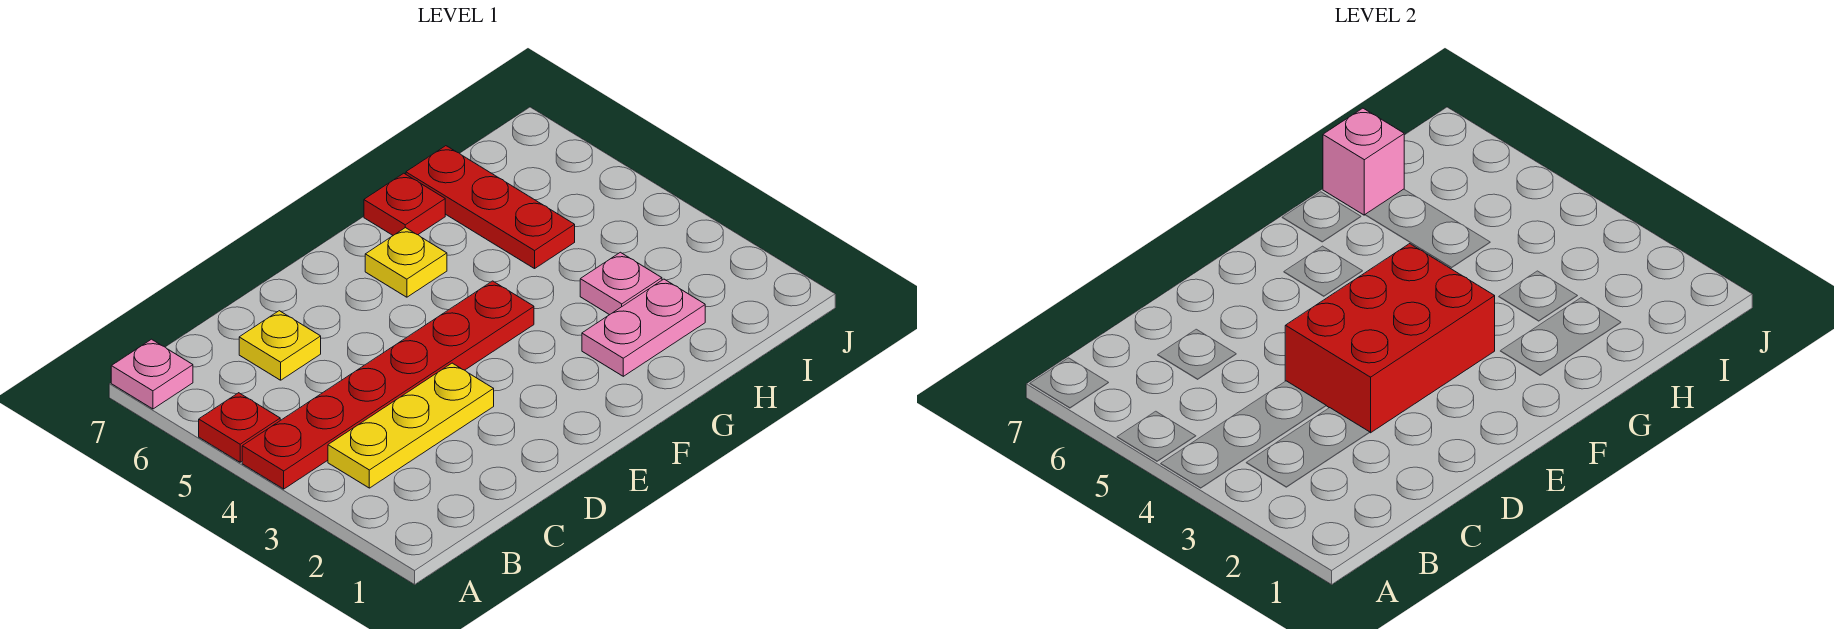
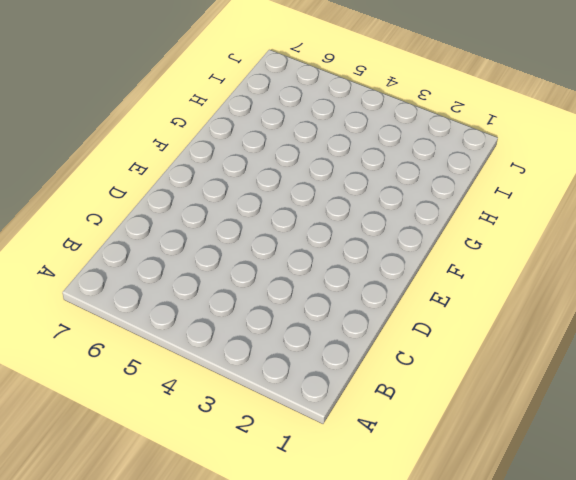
none -> red plate A4:F4 level 1
none -> red plate A5 level 1
none -> pink plate A7 level 1

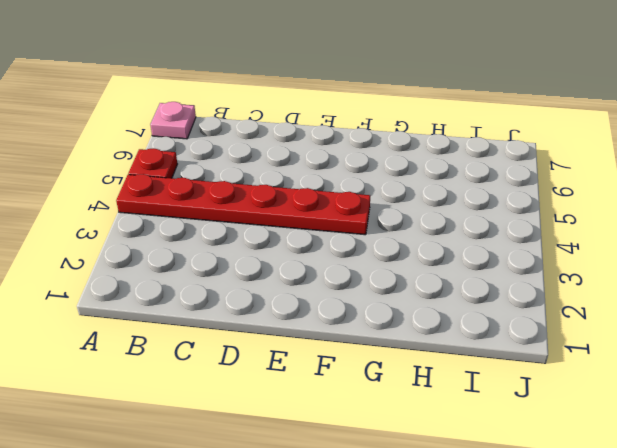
none -> yellow plate B3:D3 level 1
none -> yellow plate C6 level 1
none -> yellow plate F6 level 1

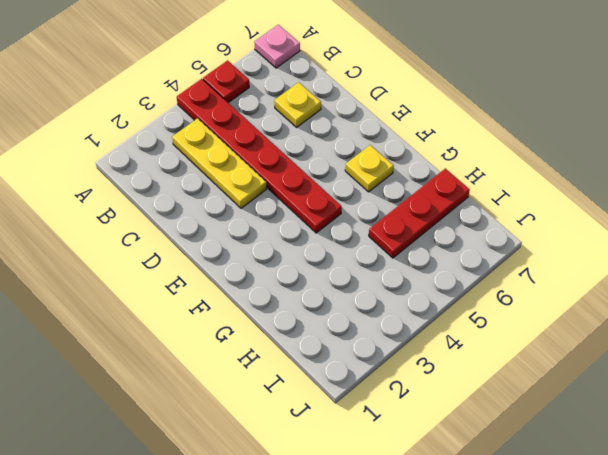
none -> pink plate G2:H2 level 1
none -> red plate G7 level 1
none -> pink plate H3 level 1

